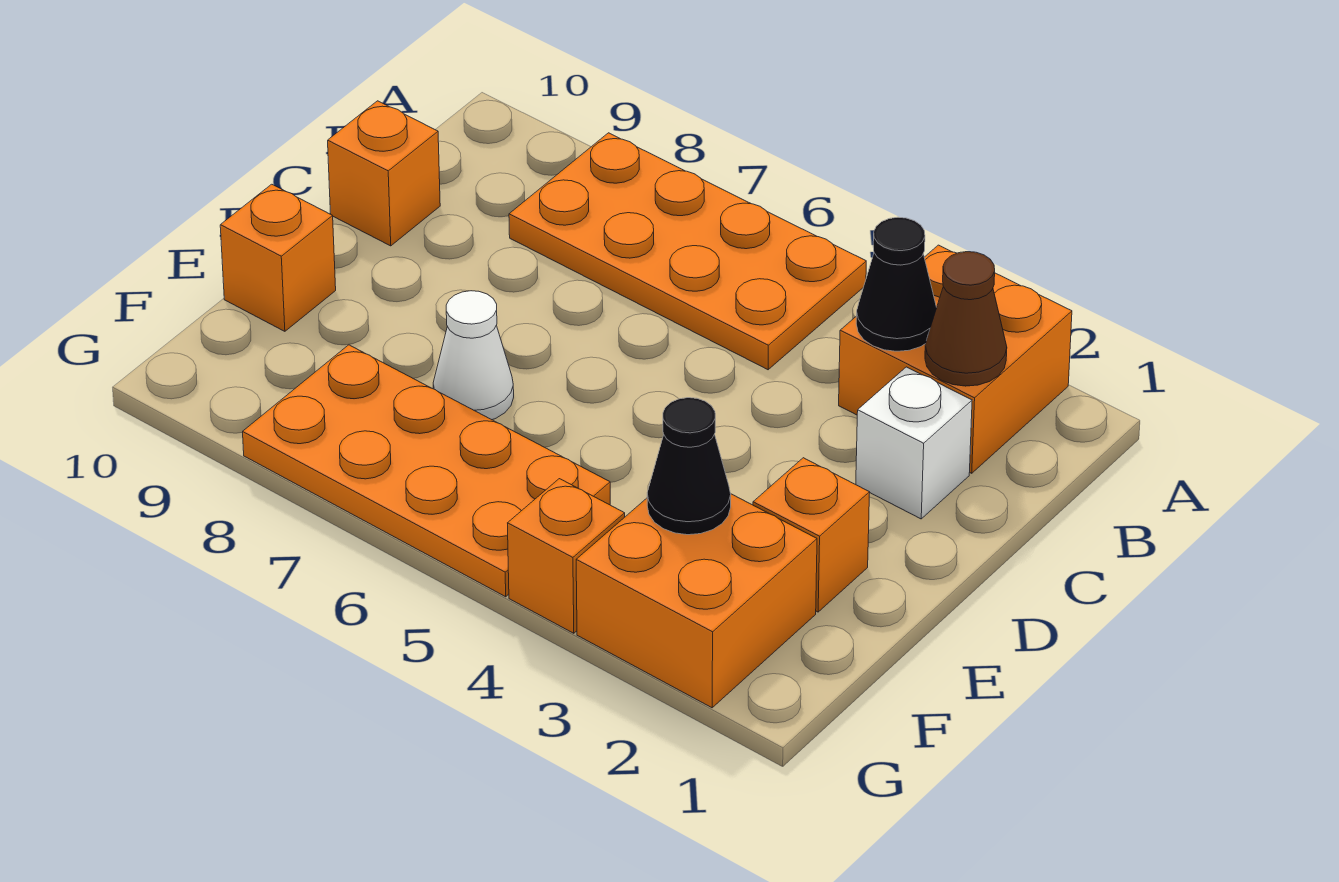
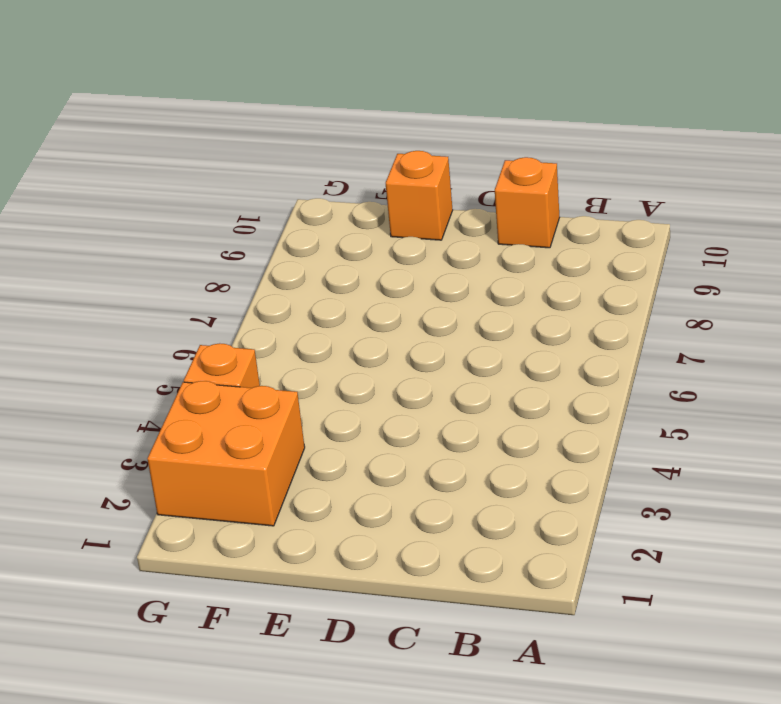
none -> orange brick A2:B3 level 1
none -> orange plate A5:B8 level 1
none -> white brick C2 level 1

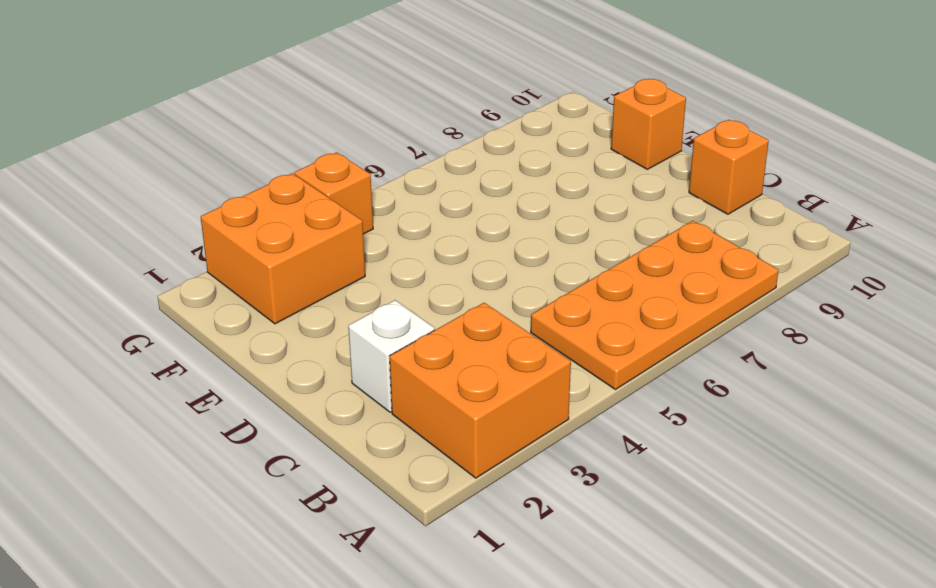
none -> orange brick E2 level 1
none -> white cone E7 level 1
none -> orange plate F5:G8 level 1

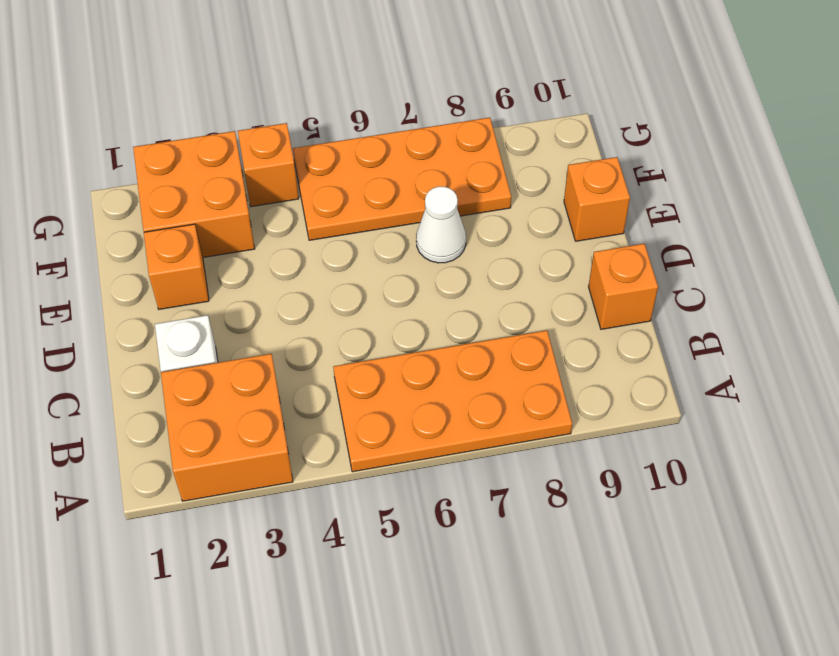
none -> brown cone B2 level 2
none -> black cone B3 level 2
none -> black cone F3 level 2

